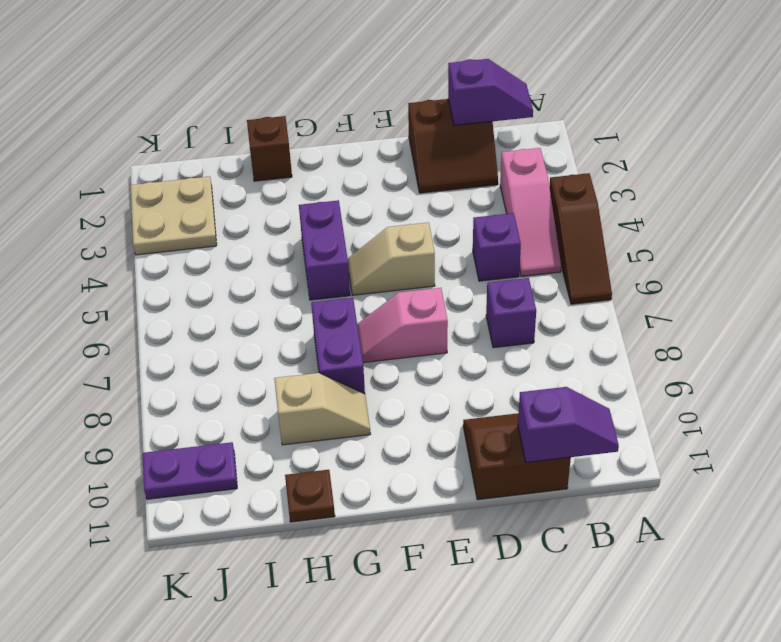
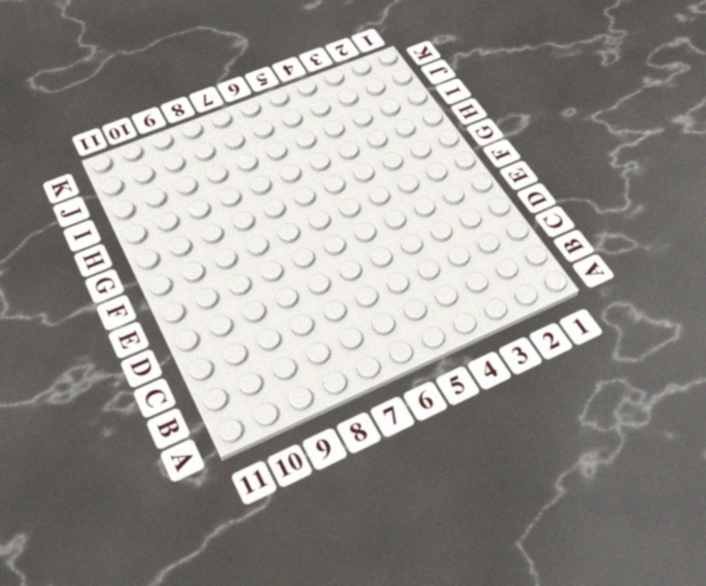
none -> brown slope A4:A6 level 1 top 4
none -> pink slope B3:B5 level 1 top 3
none -> brown slope C1:D2 level 1 top 1

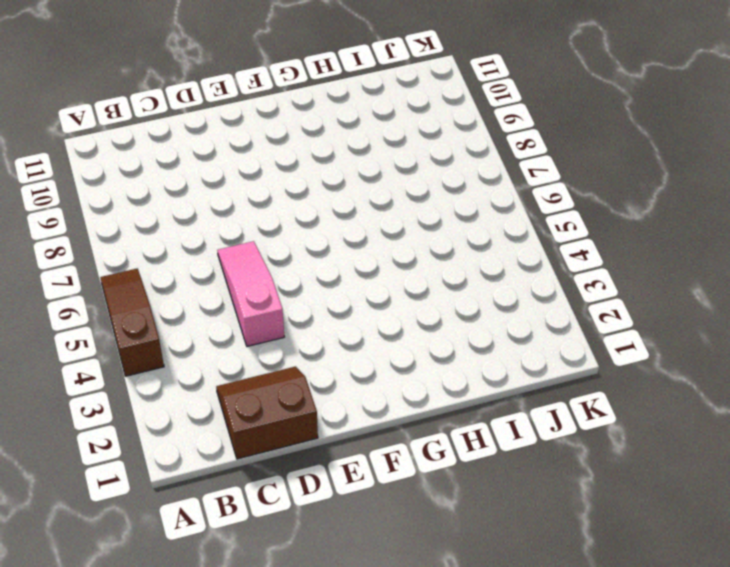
pink slope D4:D6 level 1 top 4 -> pink slope B3:B5 level 1 top 3
none -> purple brick C5 level 1
none -> purple brick C7 level 1
none -> brown slope C10:D11 level 1 top 11

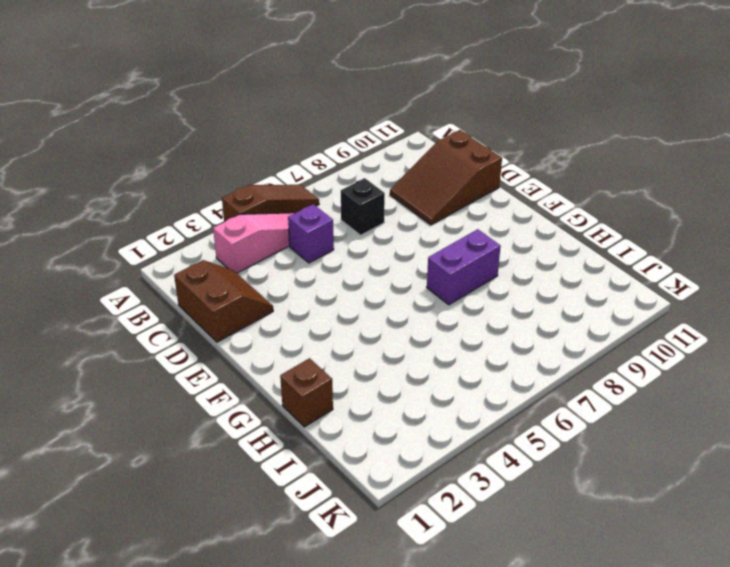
black brick C7 level 1 -> purple brick C7 level 1
brown slope C9:D11 level 1 top 11 -> brown slope C10:D11 level 1 top 11
none -> tan slope E5:F5 level 1 top E
none -> pink slope E7:F7 level 1 top E
none -> purple brick G4:G5 level 1

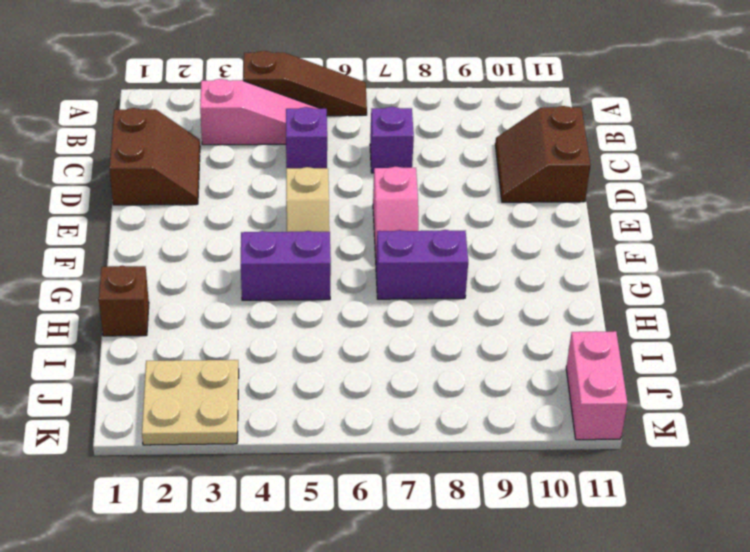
pink brick J11:K11 level 1 -> none
none -> tan slope G9:H9 level 1 top H
none -> brown plate H11 level 1
none -> purple plate J10:K10 level 1

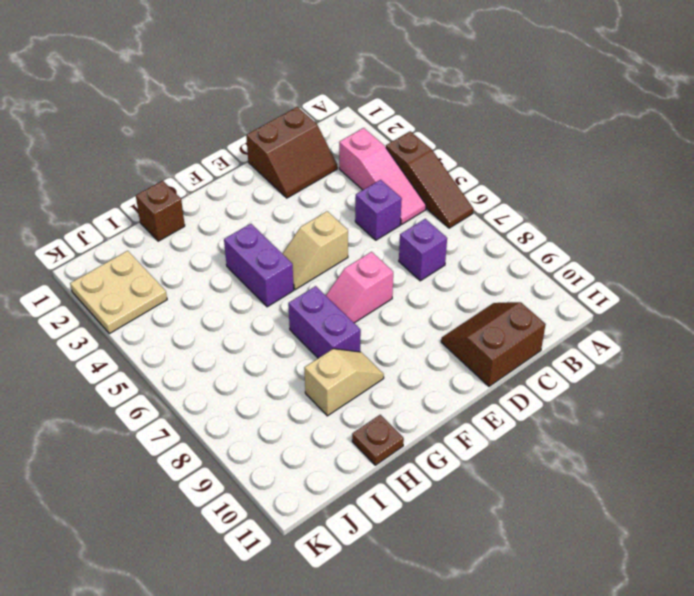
none -> purple plate J10:K10 level 1
none -> purple slope B1:C1 level 2 top C
none -> purple slope B11:C11 level 2 top C

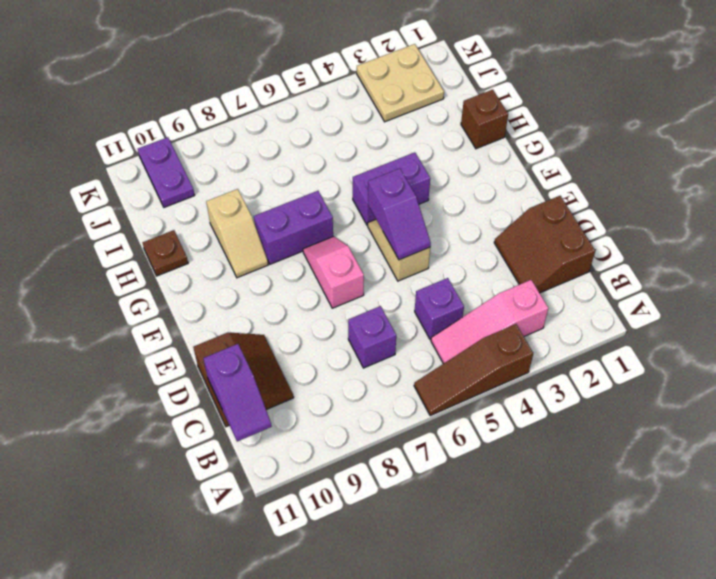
purple slope E5:F5 level 2 top F -> purple slope B1:C1 level 2 top C

